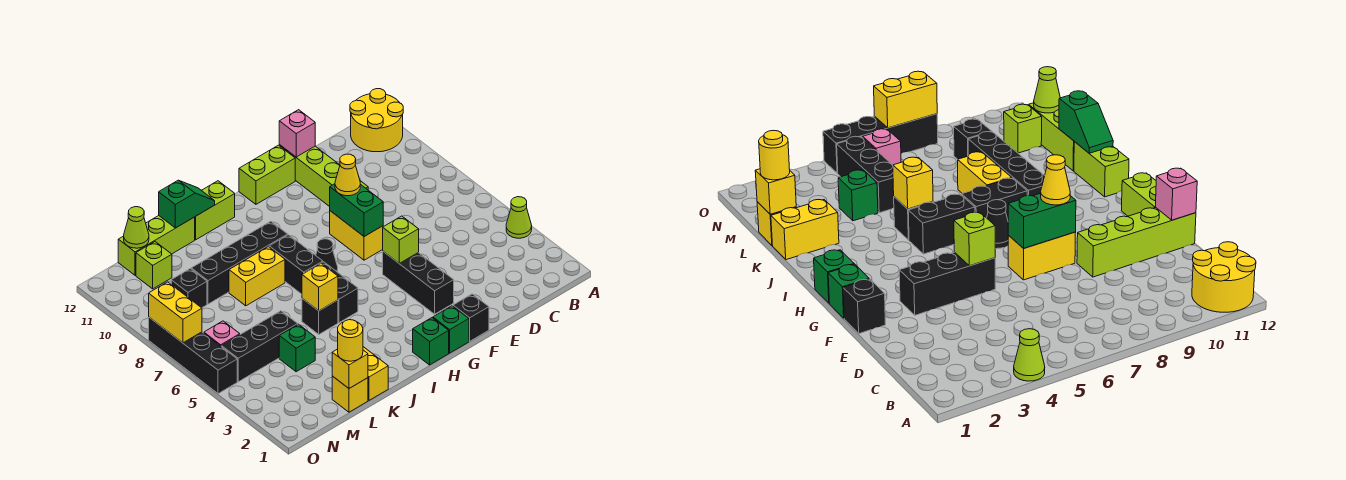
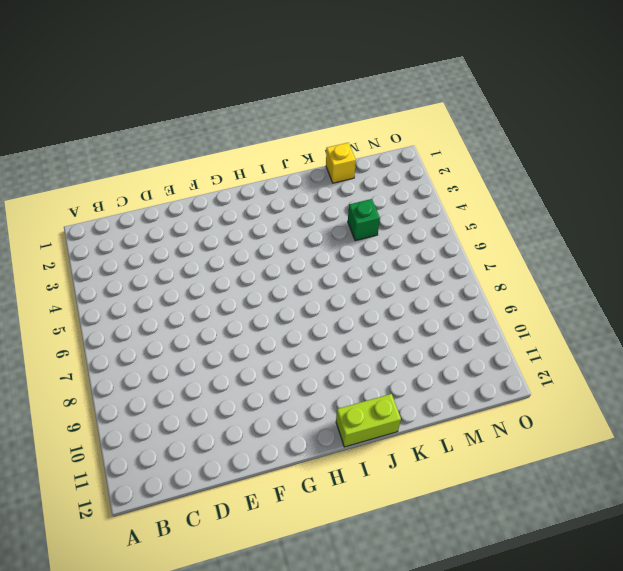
none -> lime cone A4 level 1
none -> yellow round brick A11:B12 level 1
none -> lime brick E9:E12 level 1
none -> black brick F1 level 1

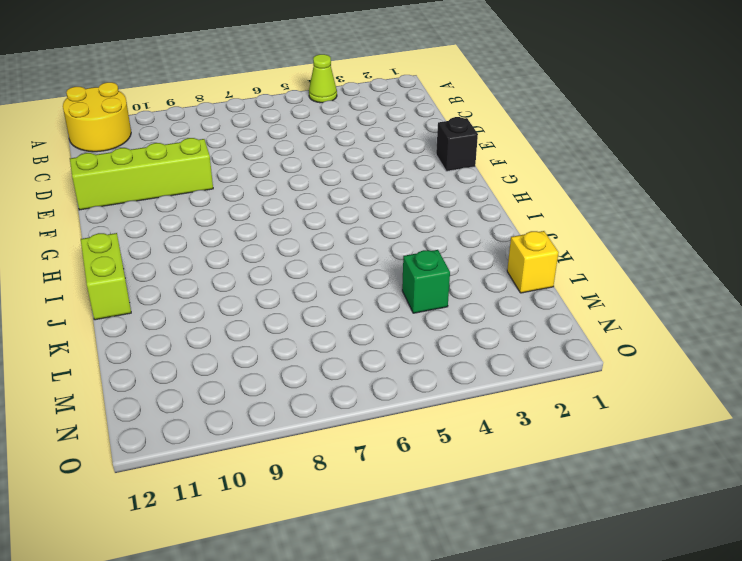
none -> black brick F3:F5 level 1
none -> yellow brick F7:F8 level 1
none -> lime brick F12:G12 level 1
none -> green brick G1 level 1

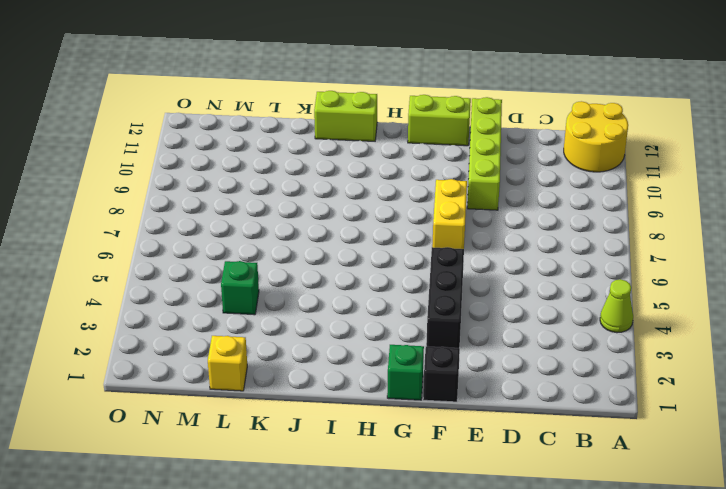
none -> green brick H1 level 1
none -> black cone H7 level 1
none -> black brick I5:I6 level 1
none -> black brick I7:I8 level 1

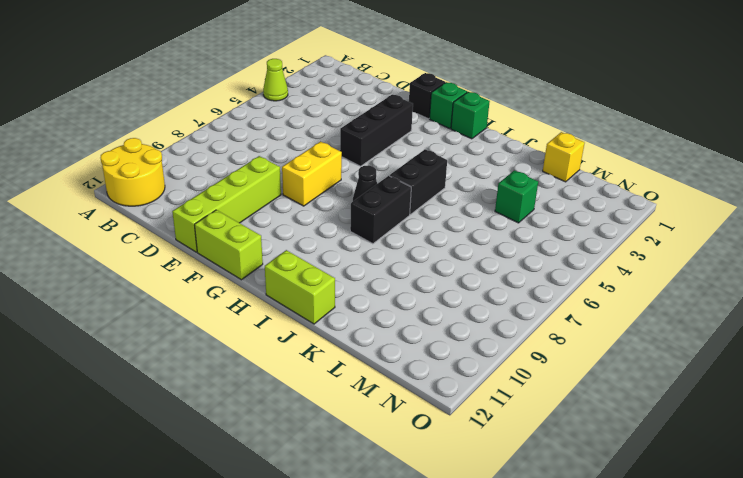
none -> black brick I9:L9 level 1
none -> black brick J5 level 1
none -> yellow brick J8:K8 level 1
none -> yellow brick K1:K2 level 1

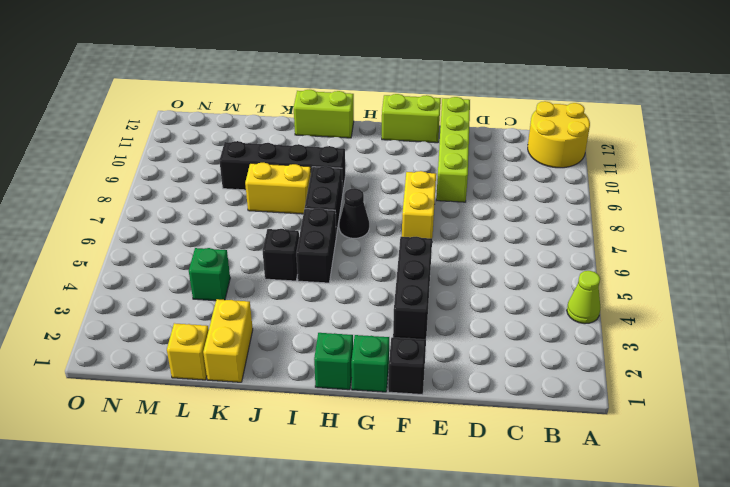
none -> lime brick K12:M12 level 1
none -> black brick L5:N5 level 1
none -> black brick M9 level 1
none -> lime brick M11 level 1

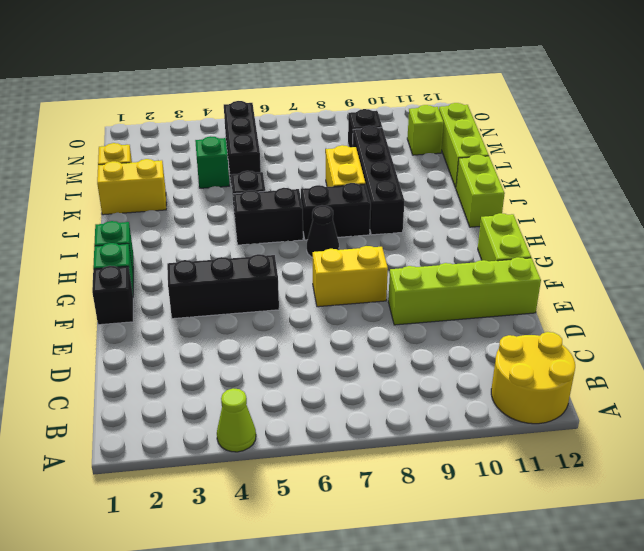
none -> pink brick N6 level 1
none -> black brick O5:O8 level 1
none -> pink brick E12 level 2
none -> lime brick F5 level 2

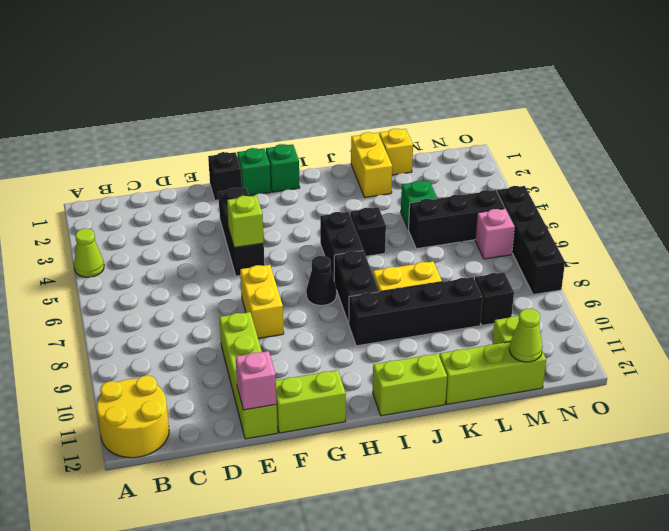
none -> green brick F7:F8 level 2
none -> yellow brick J5 level 2
none -> green slope J12:K12 level 2 top K
none -> yellow brick L1 level 2

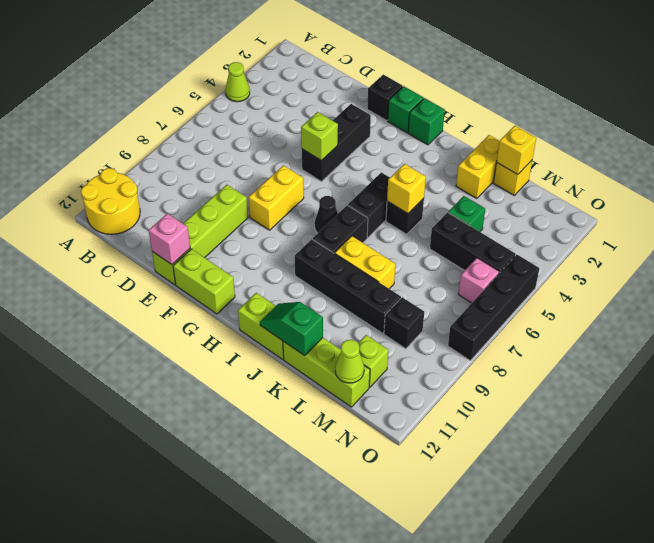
none -> green brick F7:F8 level 2
none -> yellow brick O7:O8 level 2
none -> yellow cone F8 level 3
none -> yellow round brick L1 level 3

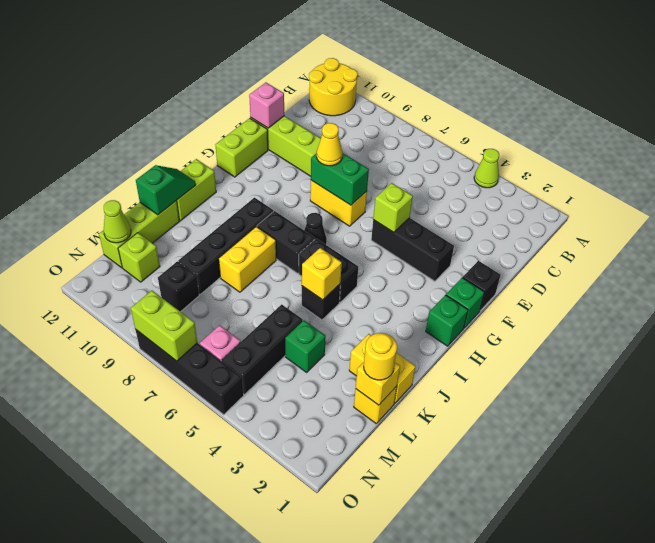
lime brick O7:O8 level 2 -> yellow brick O7:O8 level 2

